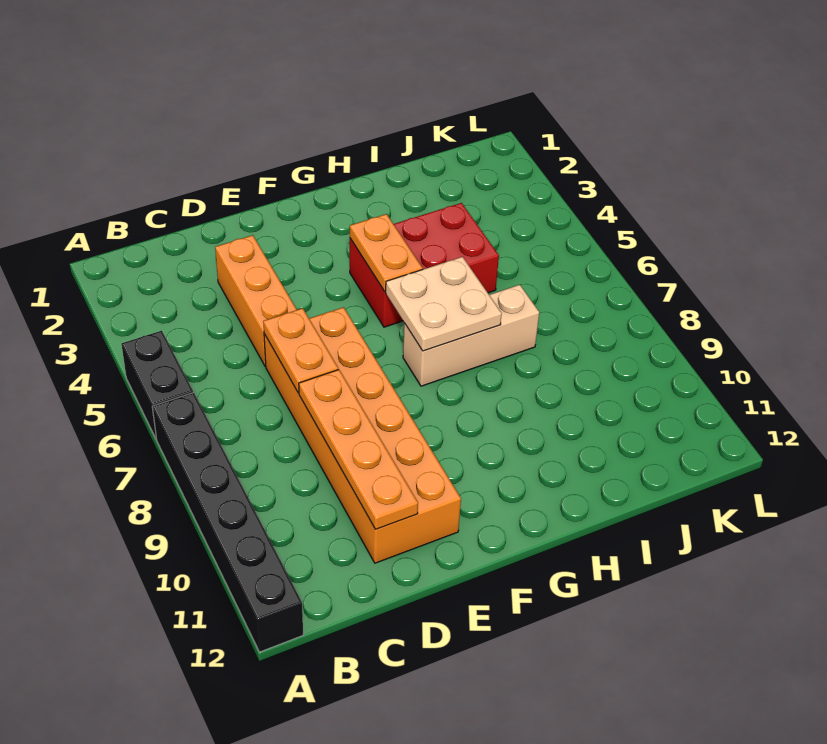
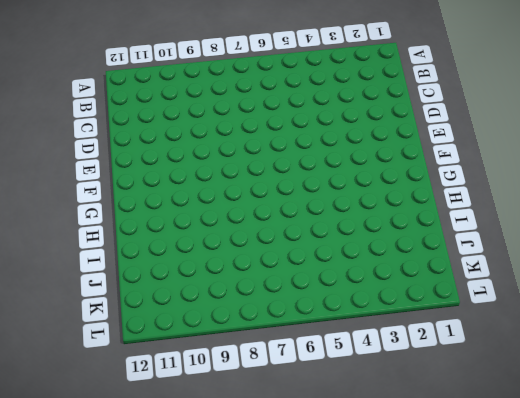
none -> black brick A5:A6 level 1
none -> black brick A7:A12 level 1

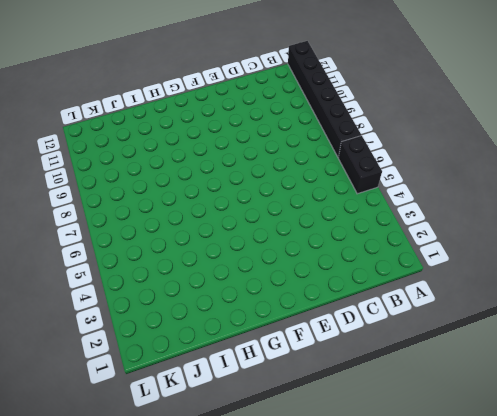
none -> orange brick D3:D5 level 1
none -> orange brick D6:E11 level 1

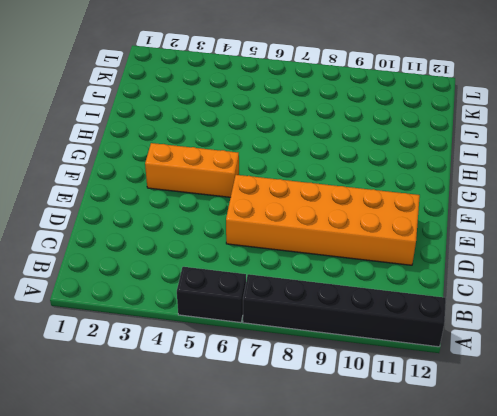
orange brick F3:F5 level 1 -> orange brick D3:D5 level 1
none -> red brick G4:I5 level 1
none -> tan brick G7:I7 level 1

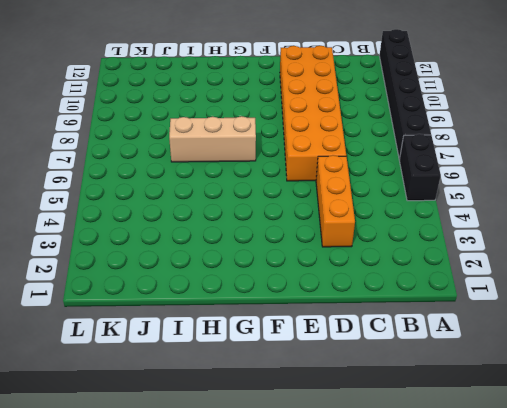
none -> red brick G4:I5 level 1
none -> orange plate D6:D7 level 2

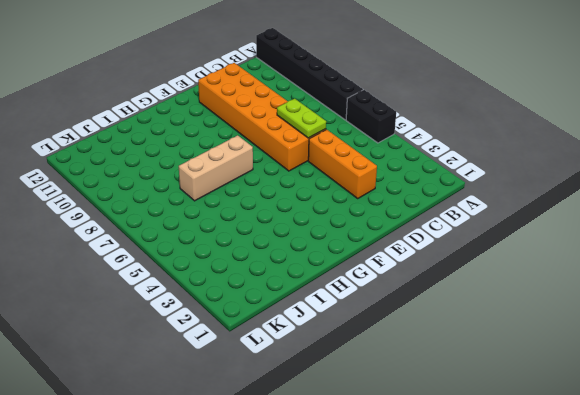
lime plate D6:D7 level 2 -> orange plate D6:D7 level 2
none -> red brick G4:I5 level 1
none -> orange plate D8:D11 level 2

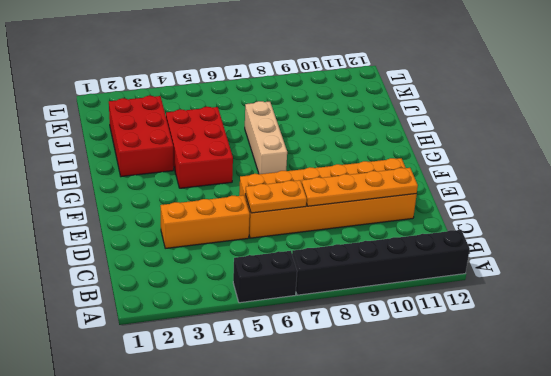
red brick H2:J3 level 1 -> none
none -> orange plate G4:G5 level 2
none -> tan plate G6:H7 level 2

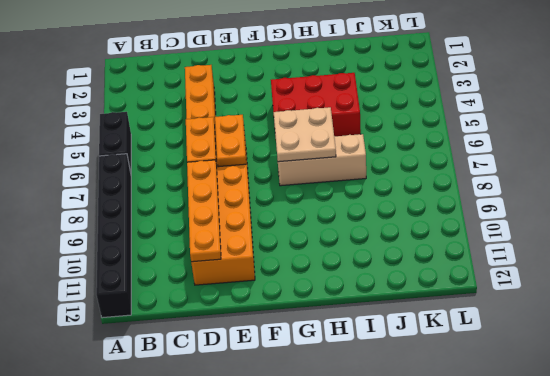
orange plate E6:E7 level 2 -> orange plate G4:G5 level 2

